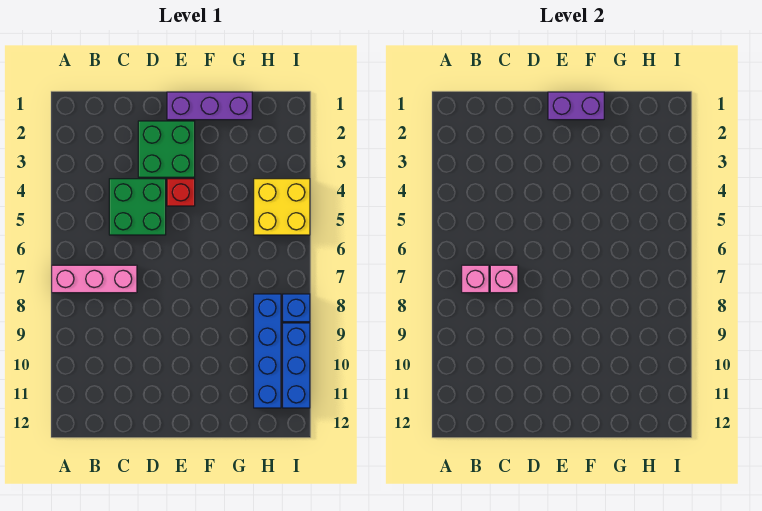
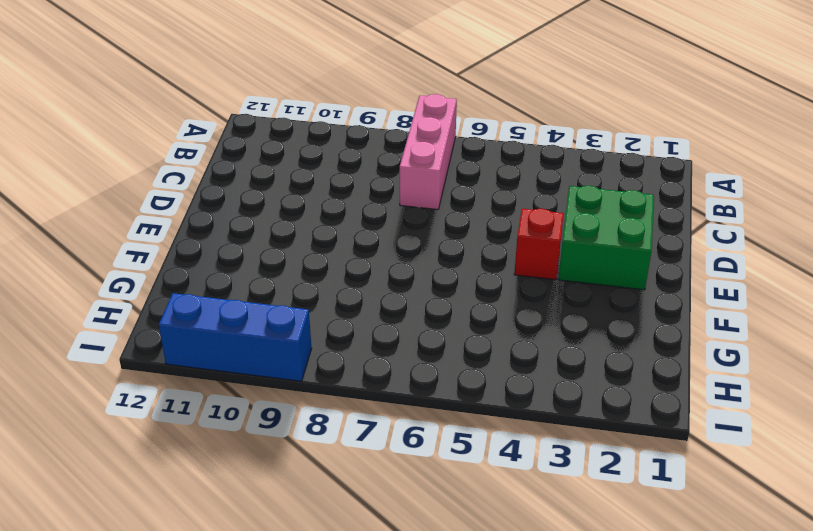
none -> green brick C4:D5 level 1
none -> purple brick E1:G1 level 1
none -> yellow brick H4:I5 level 1

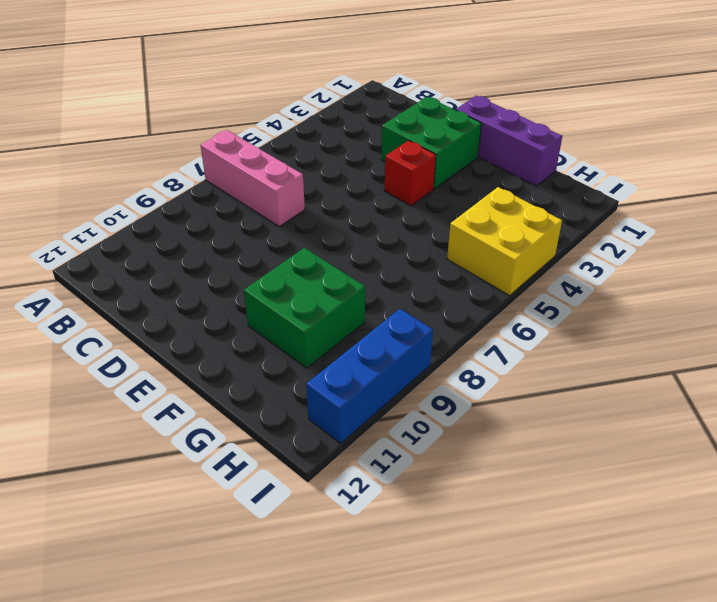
green brick F9:G10 level 1 -> green brick C4:D5 level 1
none -> blue brick H8:H11 level 1
none -> blue brick I8 level 1
none -> pink brick B7 level 2

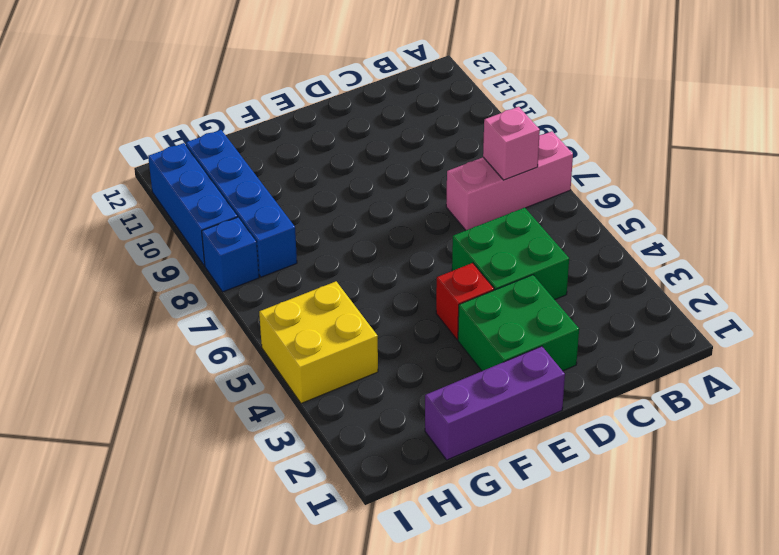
none -> pink brick C7 level 2
none -> purple brick E1:F1 level 2

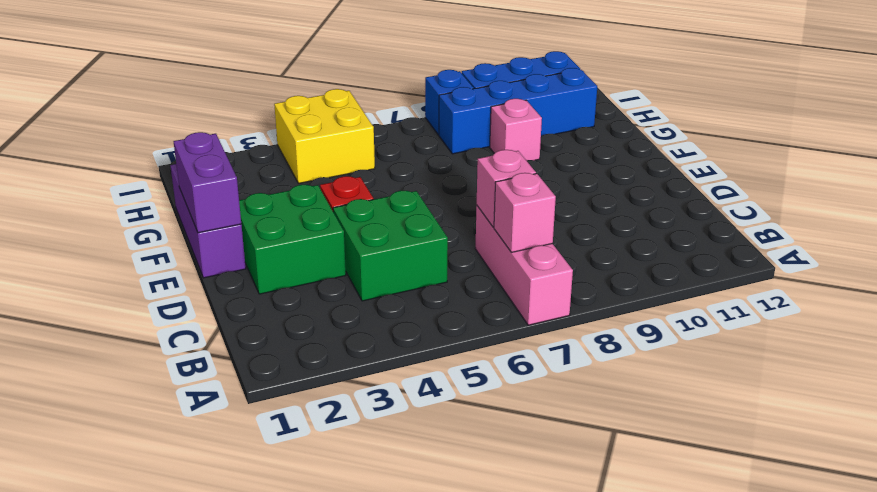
pink brick G9 level 1 -> none

